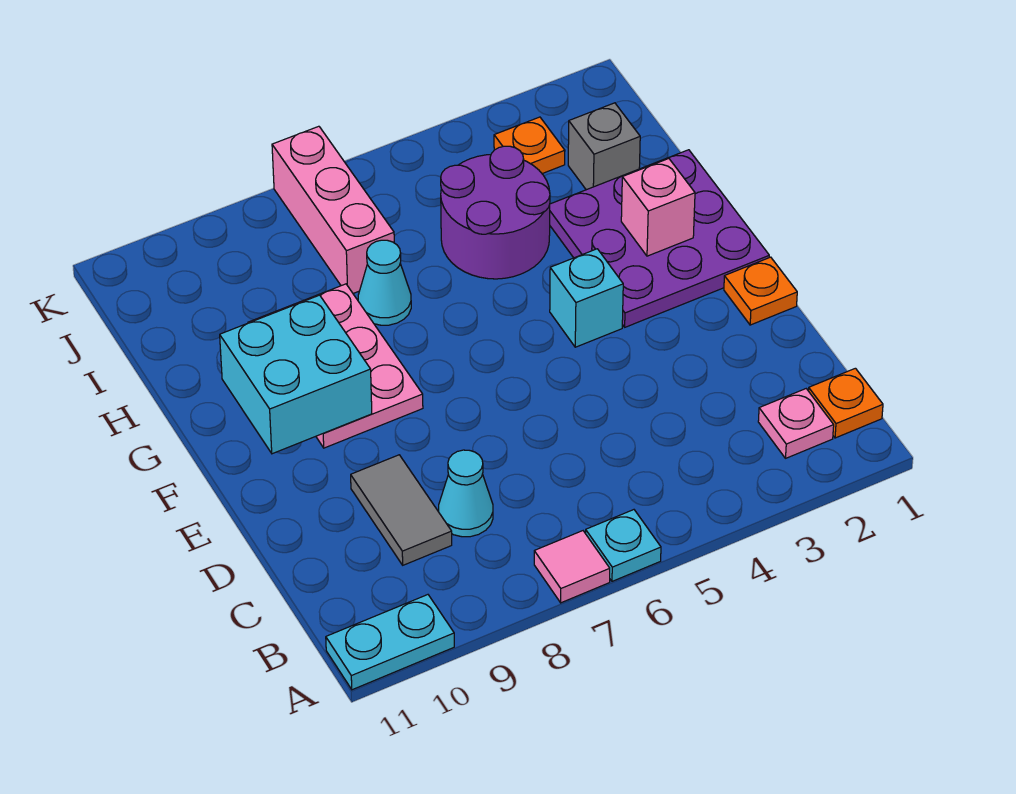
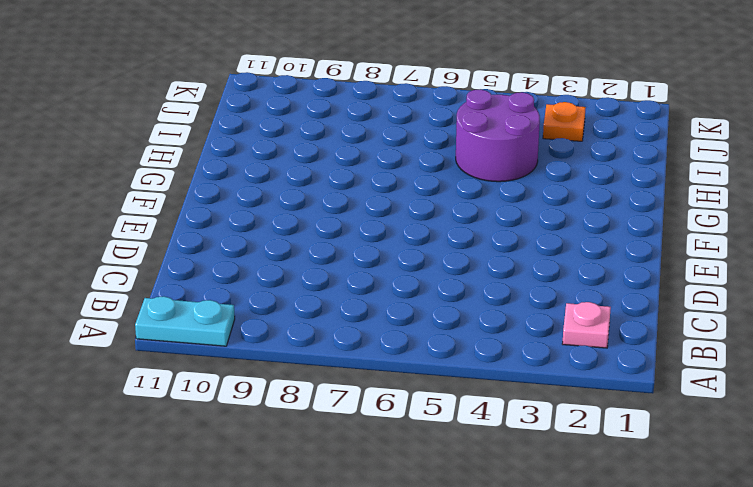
none -> cyan plate A6 level 1
none -> pink tile A7 level 1
none -> orange plate B1 level 1

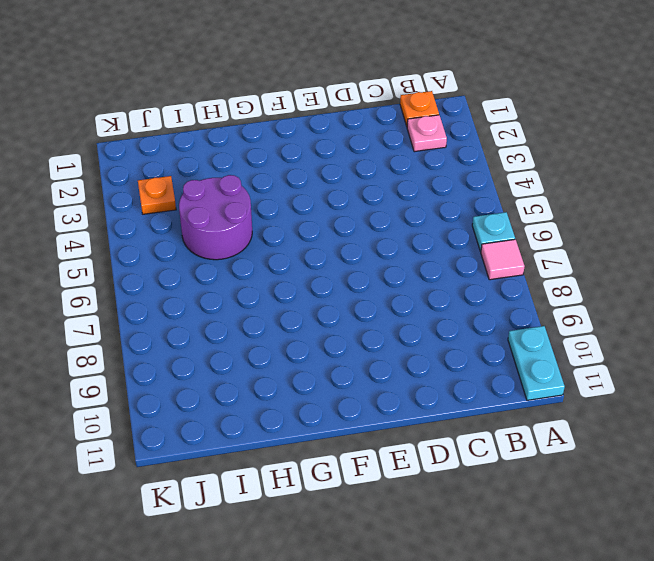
none -> cyan cone C8 level 1
none -> grey tile C9:D9 level 1
none -> orange plate E1 level 1

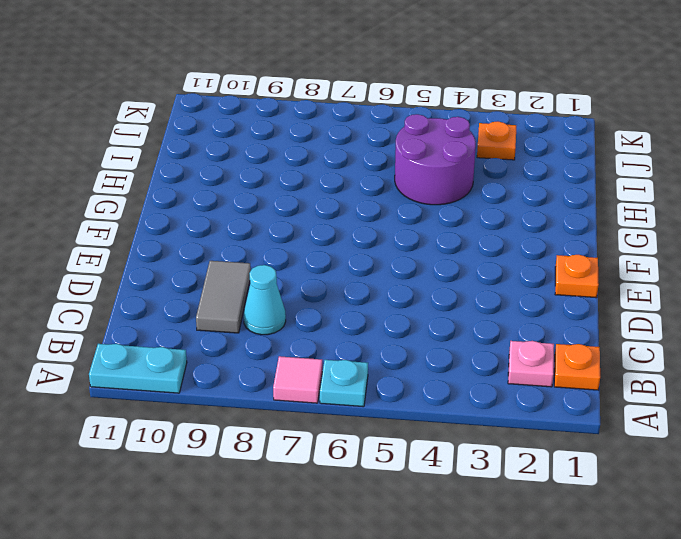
none -> purple plate F1:H3 level 1
none -> cyan brick F4 level 1
none -> pink plate F8:H9 level 1

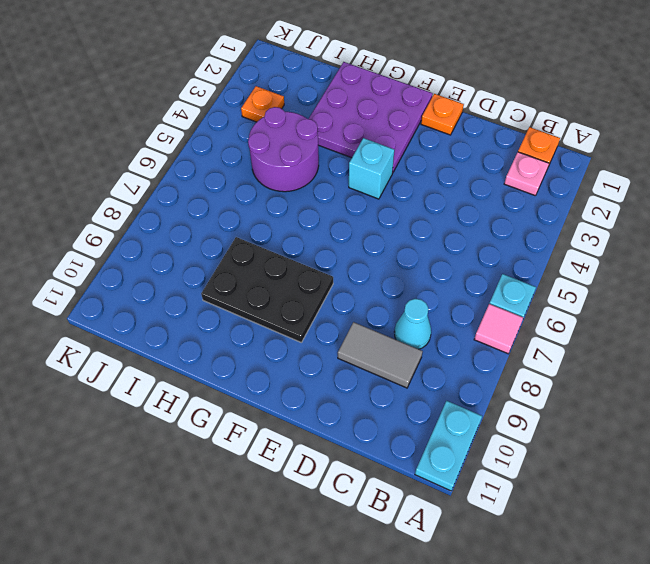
black plate F8:H9 level 1 -> pink plate F8:H9 level 1
none -> cyan cone H7 level 1
none -> grey brick I2 level 1
none -> pink brick I7:K7 level 1

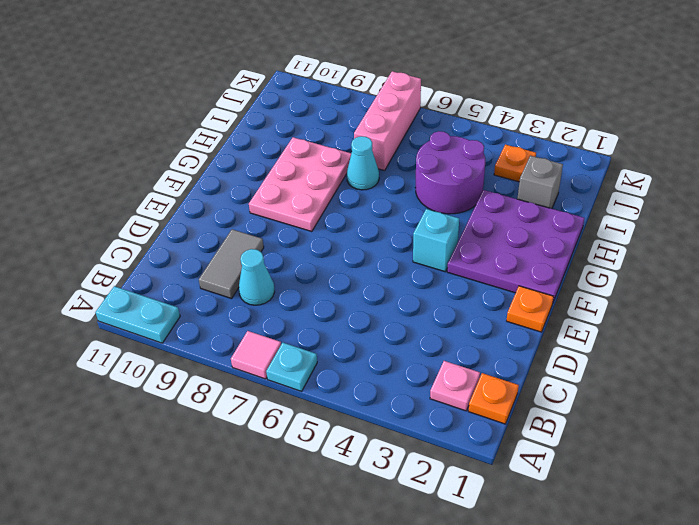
none -> cyan brick F9:G10 level 2
none -> pink brick G2 level 2

